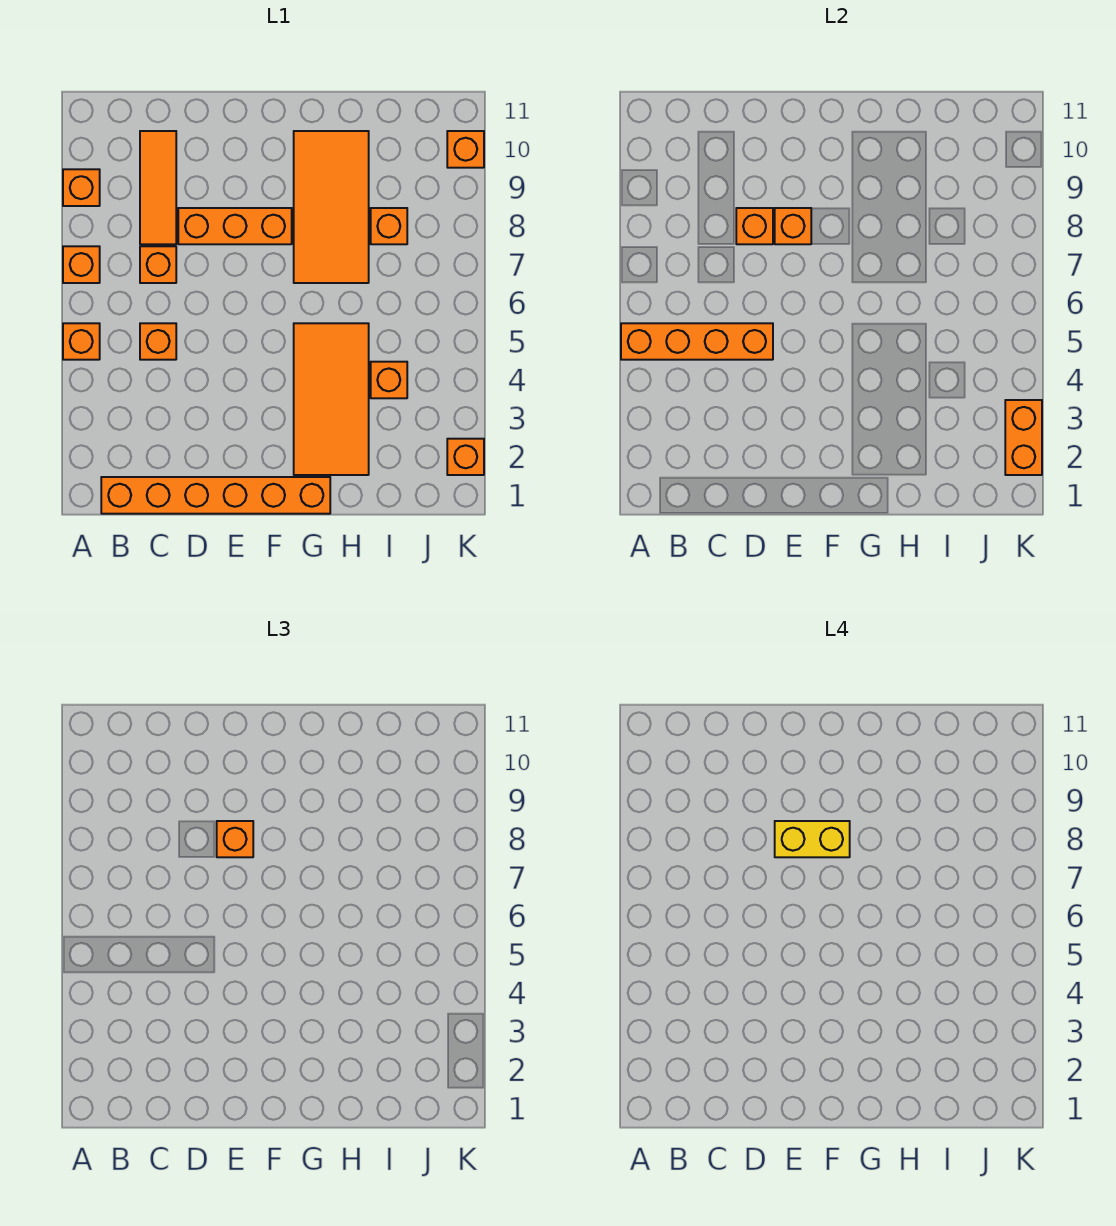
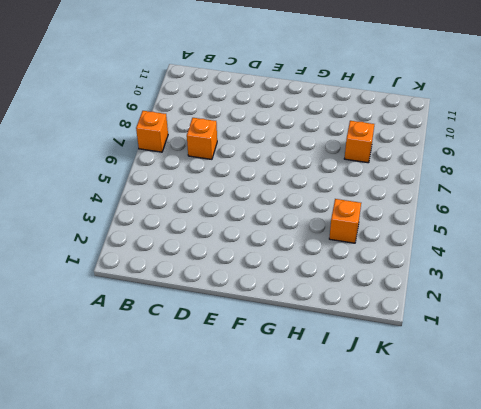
none -> orange brick A5 level 1
none -> orange brick A9 level 1
none -> orange brick B1:G1 level 1

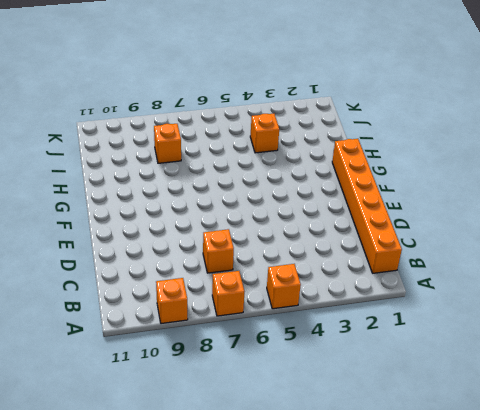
none -> orange brick C5 level 1
none -> orange tile C8:C10 level 1
none -> orange brick D8:F8 level 1

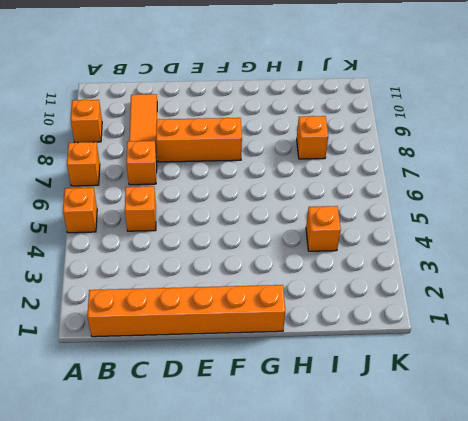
none -> orange tile G2:H5 level 1
none -> orange tile G7:H10 level 1
none -> orange brick K2 level 1

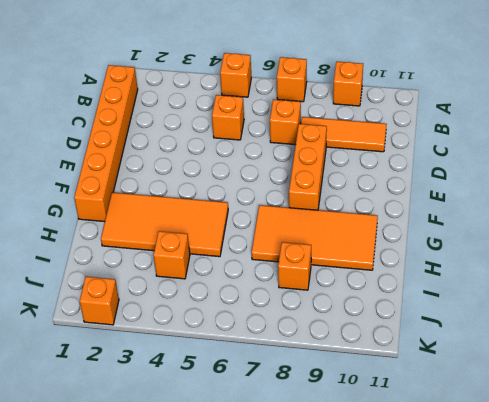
none -> orange brick K10 level 1
none -> orange brick A5:D5 level 2
none -> orange brick D8 level 2

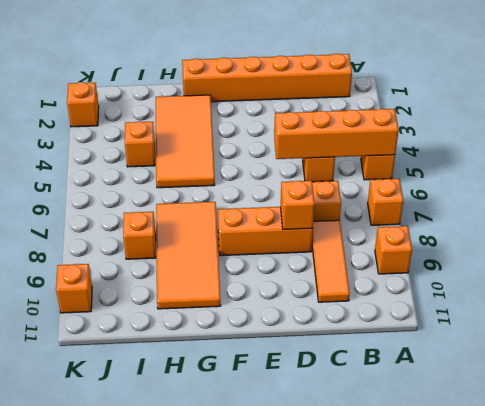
none -> orange brick E8 level 2
none -> orange brick K2:K3 level 2
none -> orange brick E8 level 3

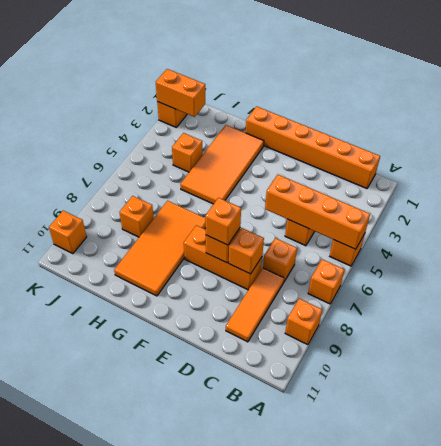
orange brick J2:K2 level 2 -> orange brick K2:K3 level 2
none -> yellow brick E8:F8 level 4

